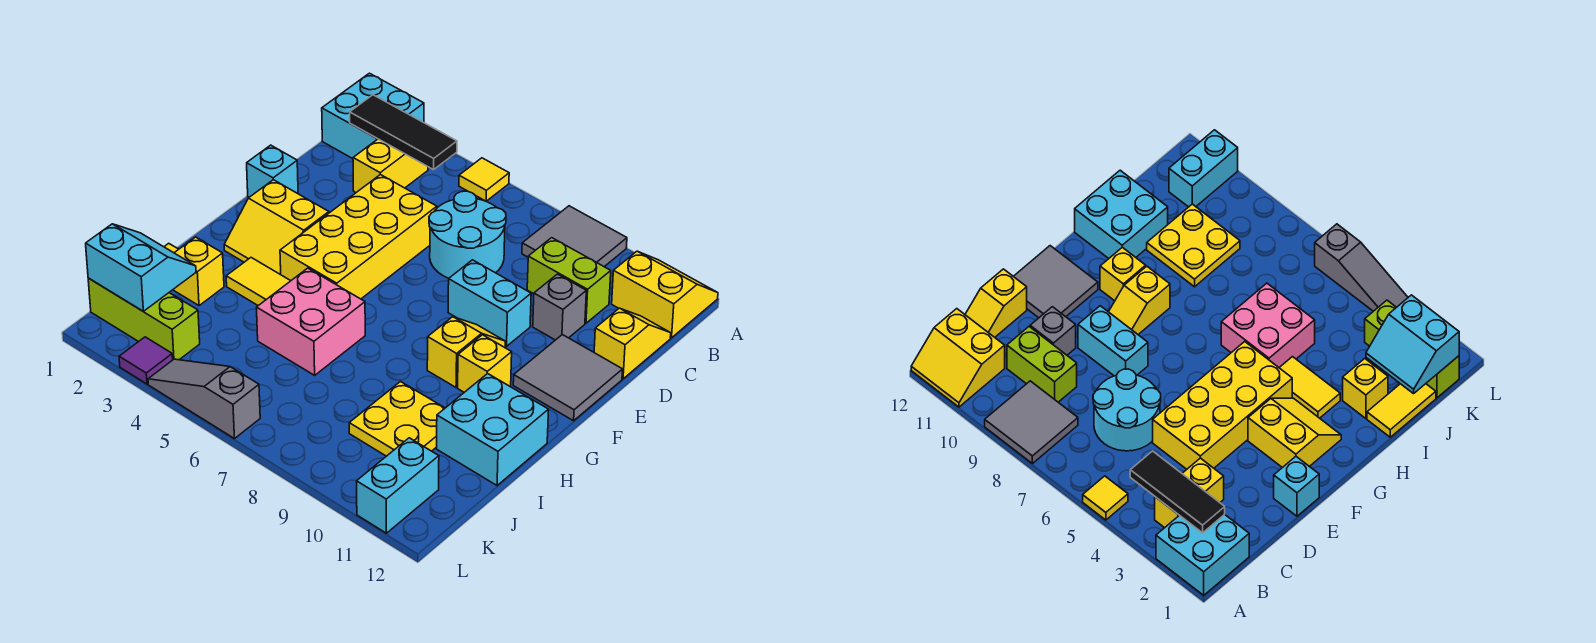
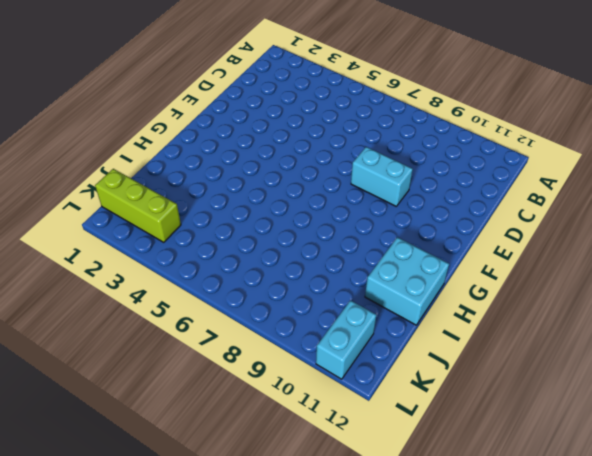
none -> cyan brick A1:B2 level 1
none -> yellow tile A5 level 1
none -> grey tile A8:B9 level 1

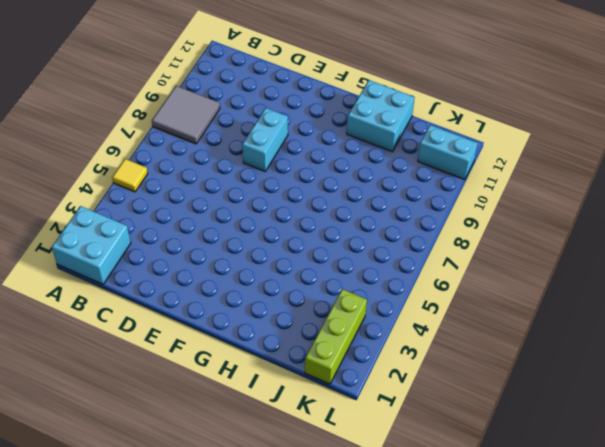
none -> yellow slope A11:B12 level 1 top B
none -> yellow brick B3:C3 level 1
none -> cyan round brick C6:D7 level 1

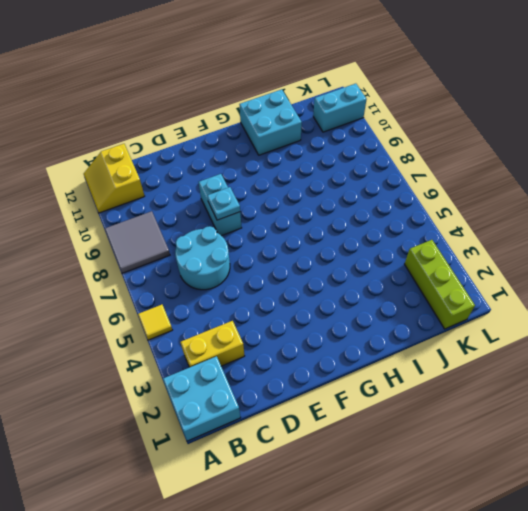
cyan plate E8 level 2 -> none
none -> lime brick C9:C10 level 1
none -> yellow slope C12:D12 level 1 top D
none -> yellow brick D4:G5 level 1

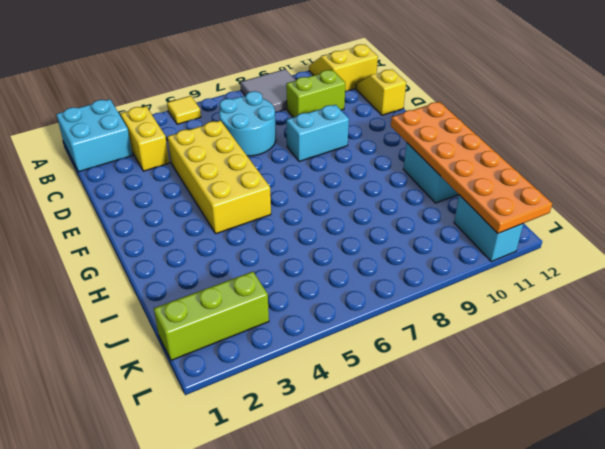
orange plate G11:L12 level 2 -> none
none -> grey brick D10 level 1
none -> cyan brick E1 level 1
none -> grey tile E11:F12 level 1

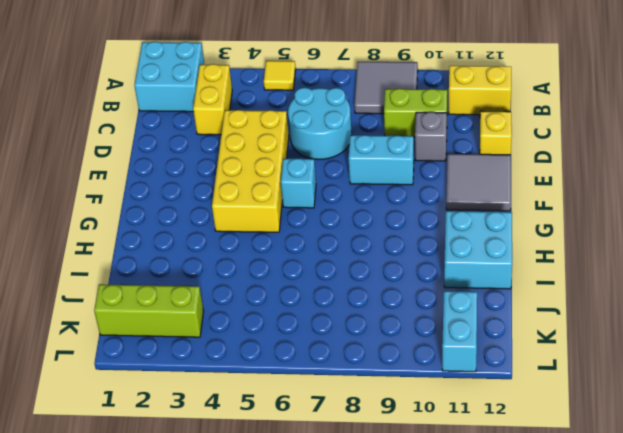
cyan brick F6 level 1 -> cyan brick E1 level 1
none -> yellow slope F2:G3 level 1 top F
none -> yellow slope F9:G9 level 1 top G
none -> yellow brick G10 level 1

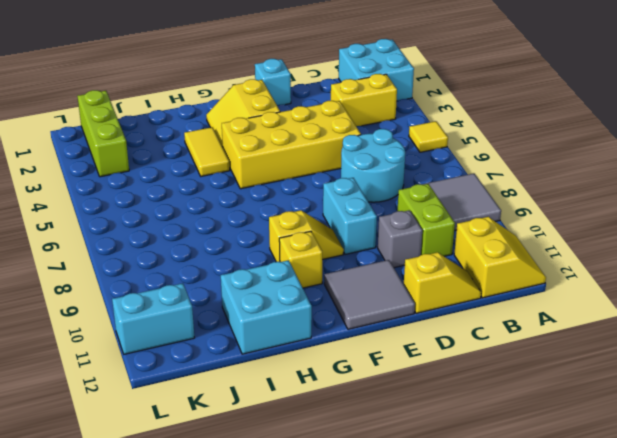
none -> pink brick H5:I6 level 1
none -> yellow tile I1:J1 level 1
none -> yellow brick I2 level 1

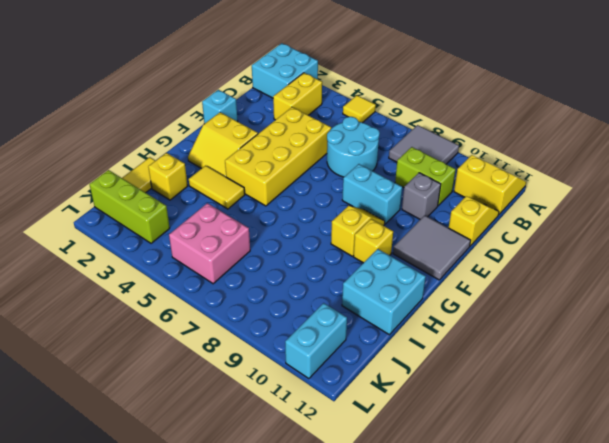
pink brick J5:K6 level 1 -> pink brick H5:I6 level 1
none -> yellow plate I9:J10 level 1
none -> purple tile L3 level 1
none -> grey slope L4:L6 level 1 top 6

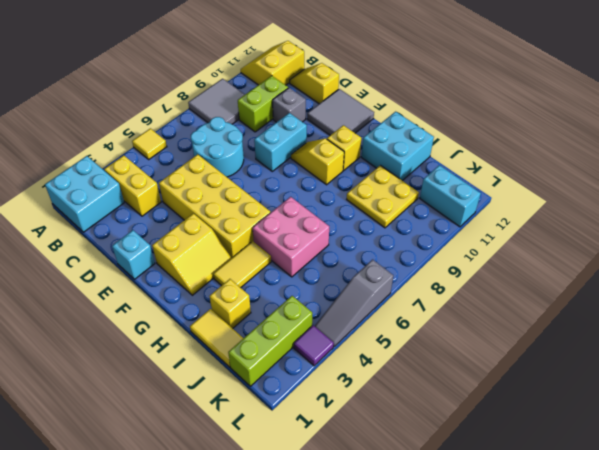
none -> black tile B2:B4 level 2
none -> cyan slope J1:K2 level 2 top K

